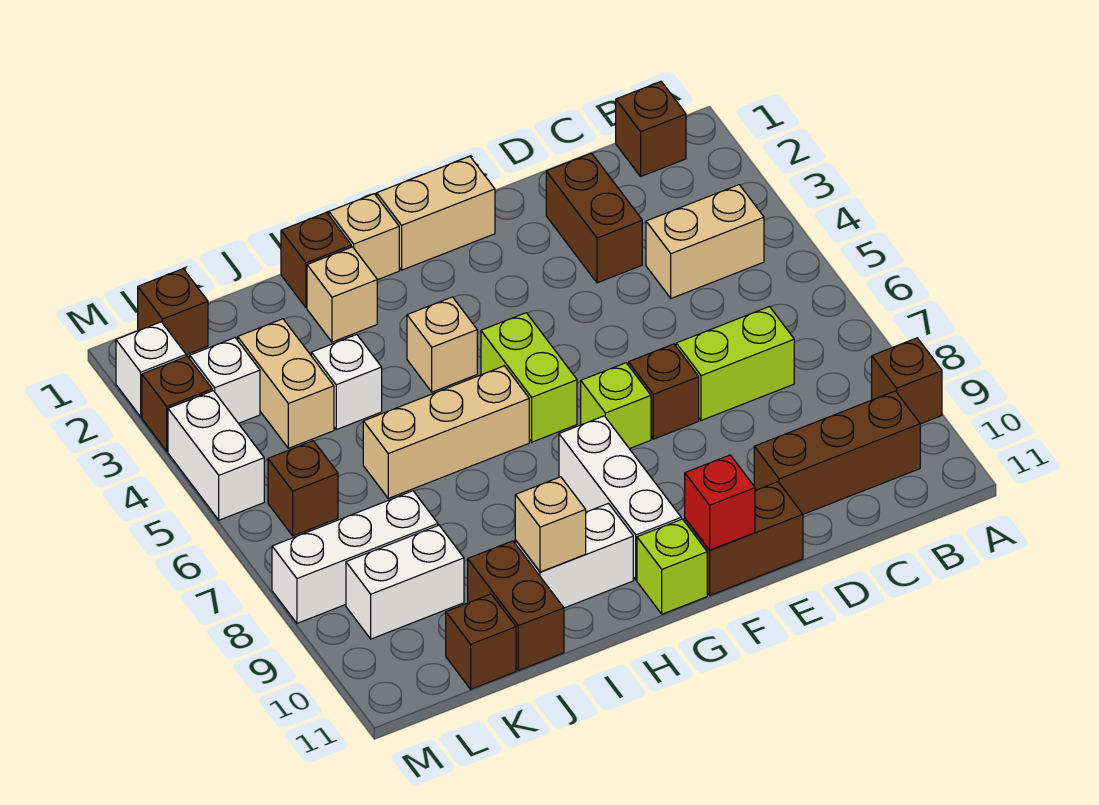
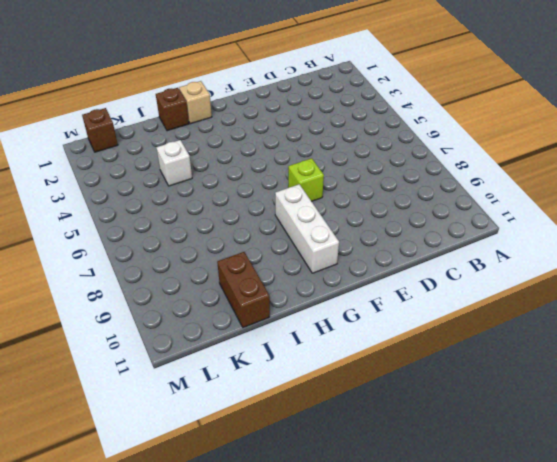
none -> brown brick A9 level 1
none -> brown brick B1 level 1
none -> tan brick B4:C4 level 1
none -> brown brick B10:D10 level 1

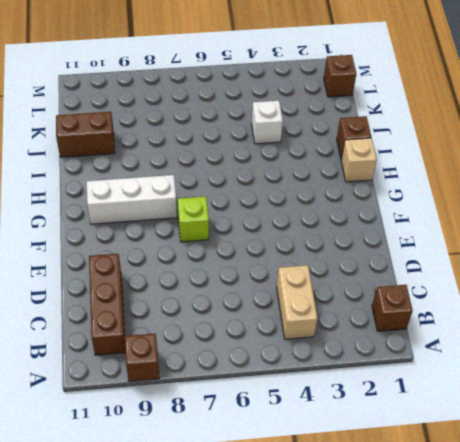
none -> lime brick C7:D7 level 1
none -> brown brick D2:D3 level 1
none -> brown brick E7 level 1
none -> brown brick E11:F11 level 1

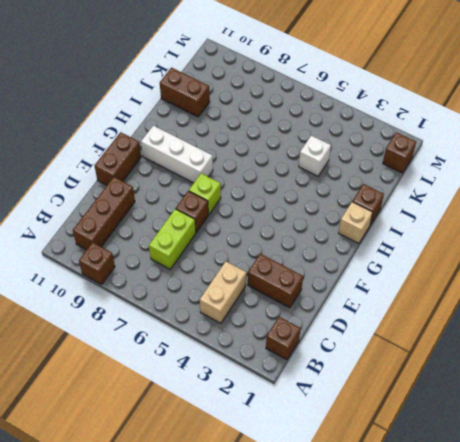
none -> tan brick F1:G1 level 1
none -> lime brick G5:G6 level 1
none -> lime brick G11 level 1
none -> tan brick H4 level 1

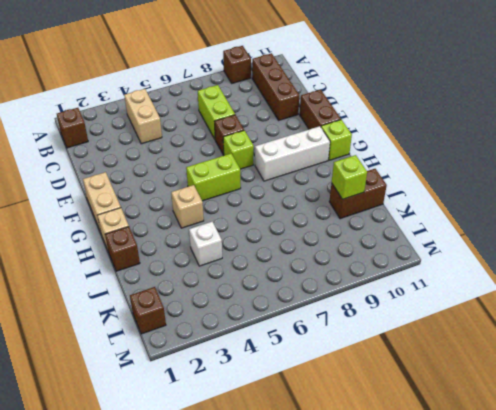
lime brick J10 level 2 -> none
none -> brown brick D2:D3 level 1
none -> tan brick H6:J6 level 1
none -> white brick H10:I10 level 1
none -> tan brick I2 level 1

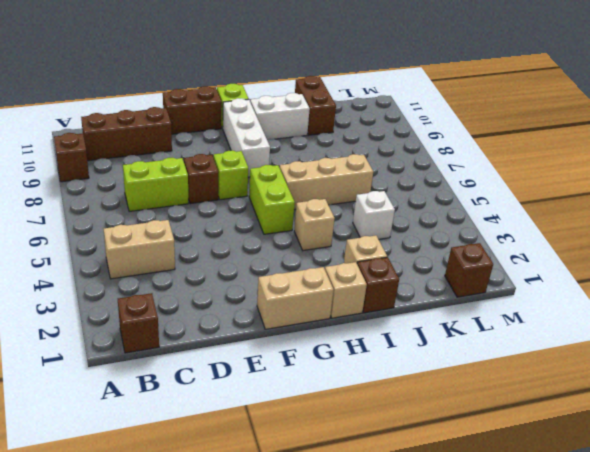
none -> brown brick D2:D3 level 1
none -> tan brick K3:K4 level 1
none -> white brick K8:M8 level 1
none -> white brick K9:L9 level 1

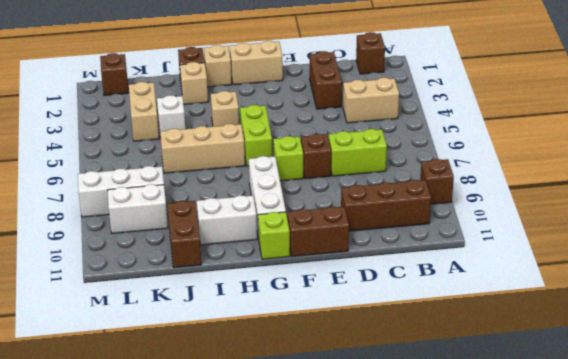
none -> brown brick K11 level 1
none -> white brick L3 level 1
none -> brown brick L6 level 1
none -> white brick M2 level 1

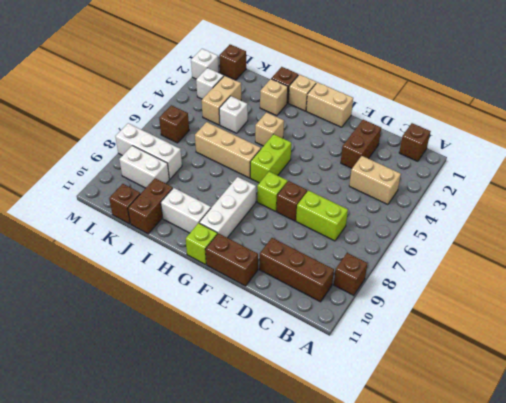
none -> brown brick M3 level 1
none -> white brick M4:M5 level 1
none -> red brick F11 level 2
none -> tan brick I10 level 2

